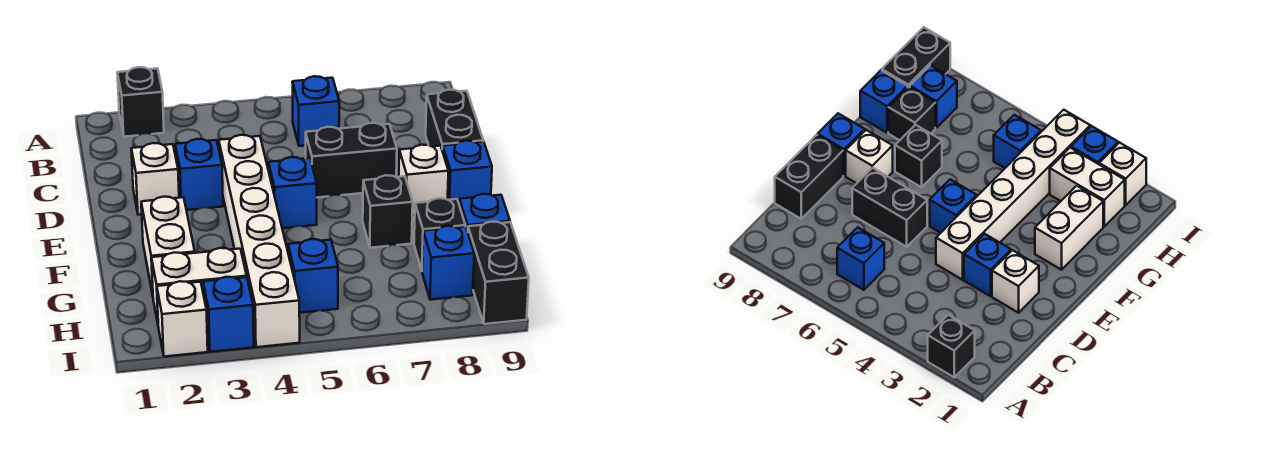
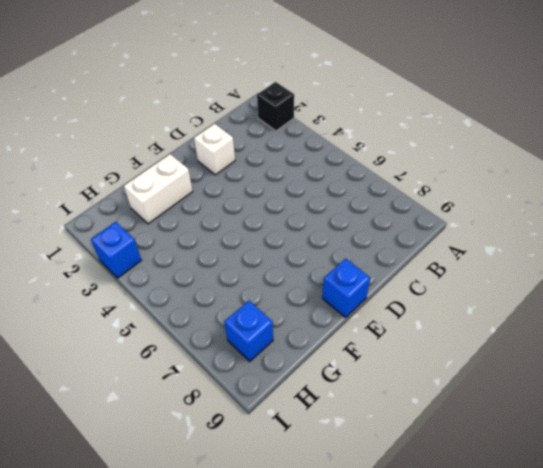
none -> blue brick B6 level 1
none -> black brick C9:D9 level 1
none -> blue brick D3 level 1

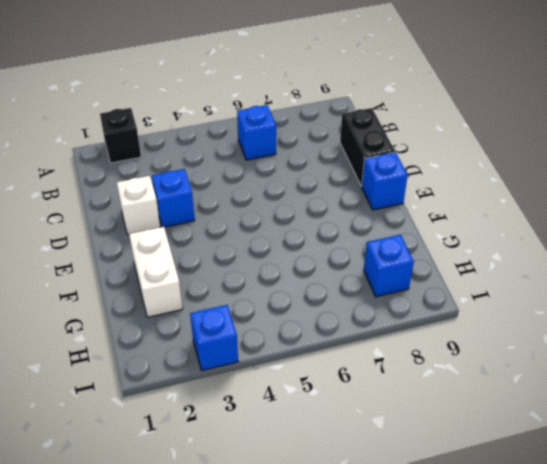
none -> white brick D4:I4 level 1
none -> black brick D6:D7 level 1
none -> blue brick E5 level 1

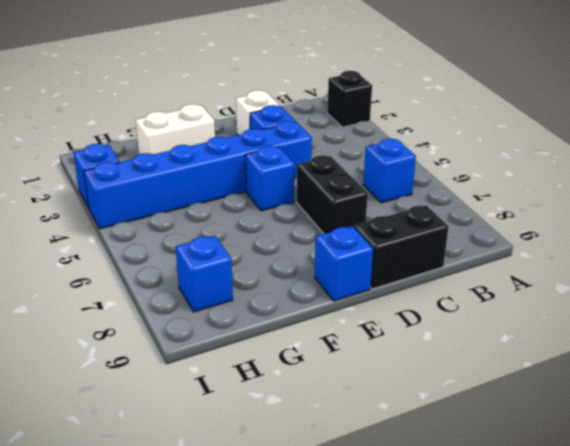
blue brick D4:I4 level 1 -> white brick D4:I4 level 1
none -> white brick E8 level 1
none -> black brick F7 level 1
none -> black brick G8 level 1

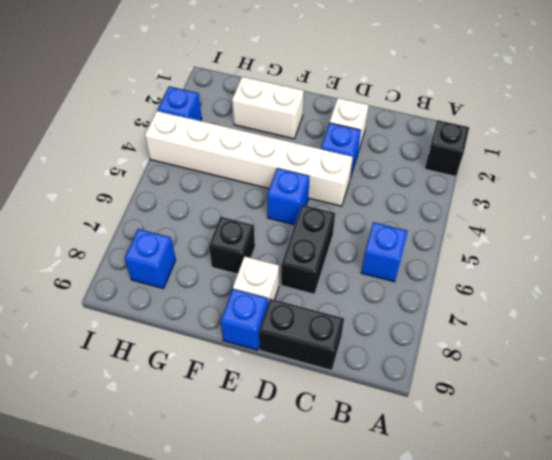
none -> black brick G8 level 1
none -> blue brick G9 level 1
none -> white brick H2:H3 level 1

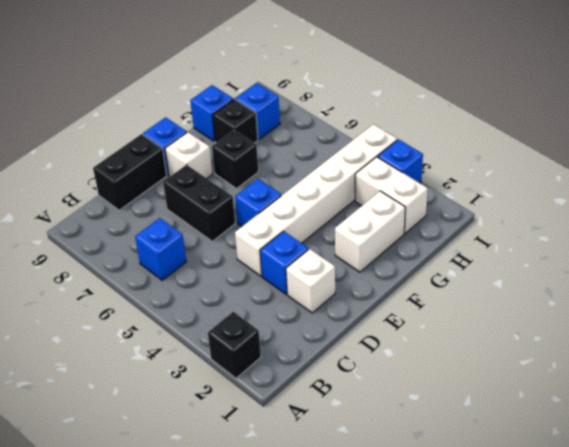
none -> blue brick H5 level 1
none -> black brick H9:I9 level 1
none -> white brick I2 level 1

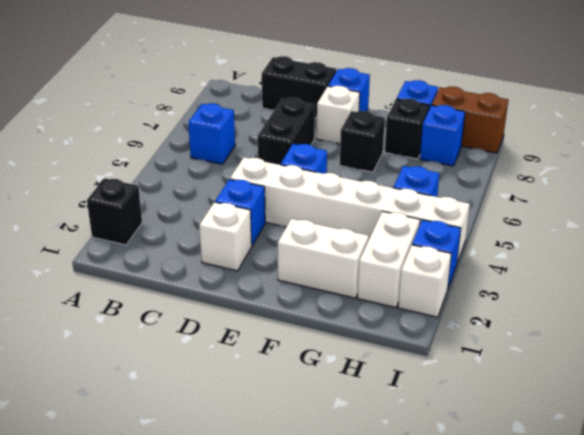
brown brick H9:I9 level 1 -> black brick H9:I9 level 1

